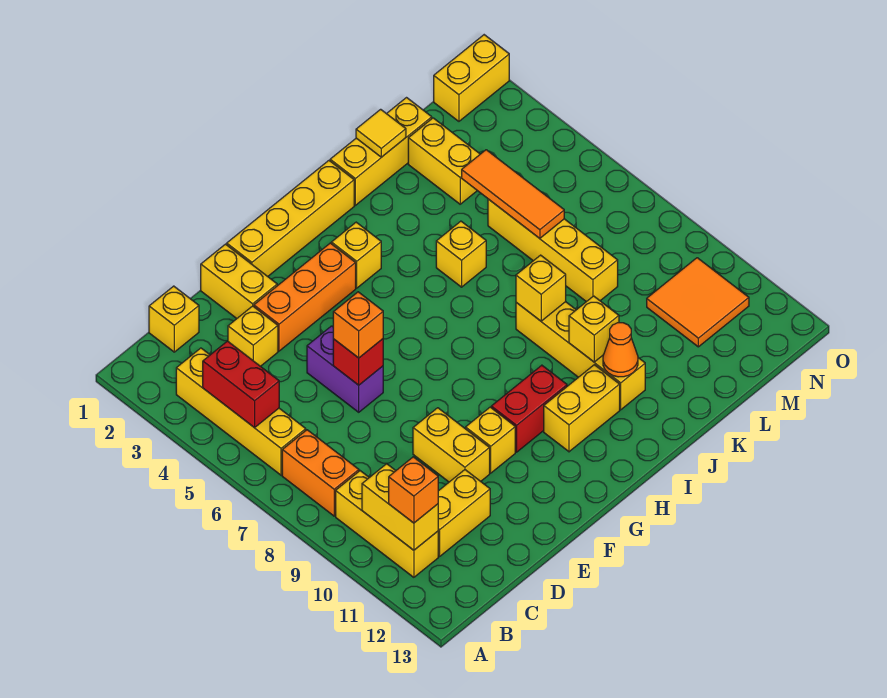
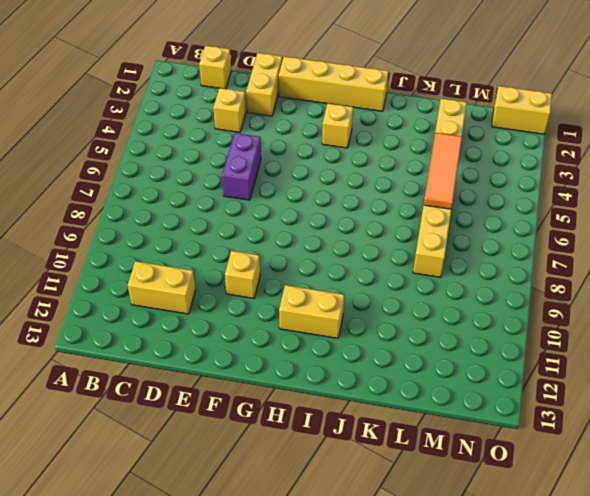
none -> yellow brick B3:B6 level 1
none -> orange brick B7:B8 level 1
none -> yellow brick B9:B11 level 1
none -> orange brick E3:G3 level 1

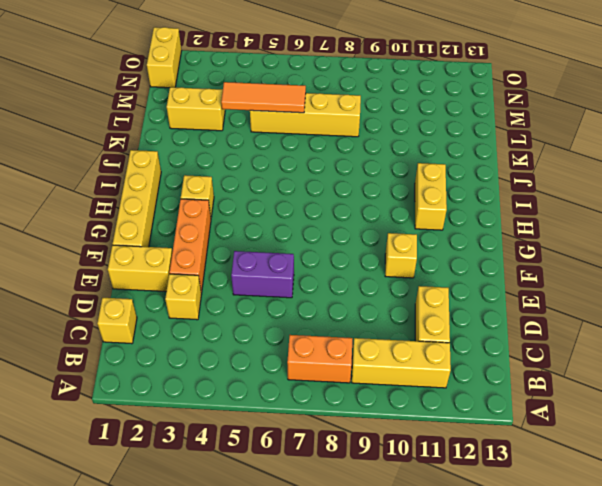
none -> yellow brick B3:B6 level 1
none -> yellow brick E9:E10 level 1
none -> red brick G10:H10 level 1
none -> yellow brick J1:L1 level 1

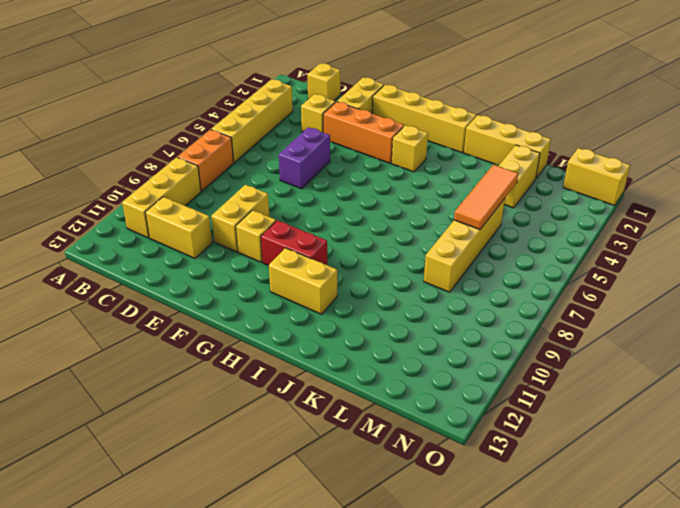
none -> yellow brick J5 level 1
none -> yellow brick J8:J11 level 1
none -> orange tile M10:N11 level 1
none -> red brick B4:B5 level 2

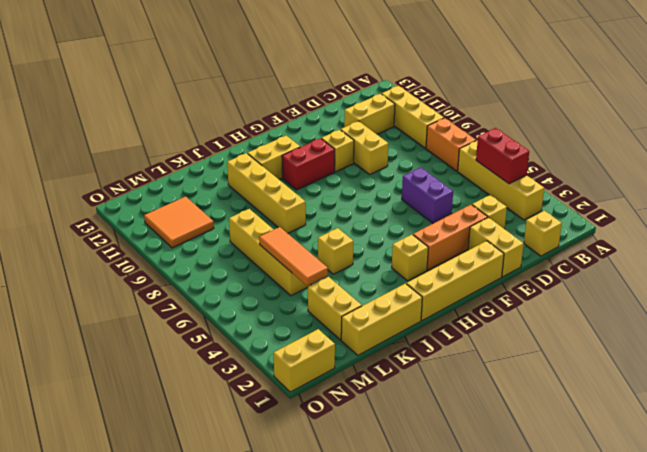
none -> yellow brick B10:B11 level 2
none -> red brick E6 level 2
none -> yellow brick J8 level 2
none -> yellow brick J10 level 2

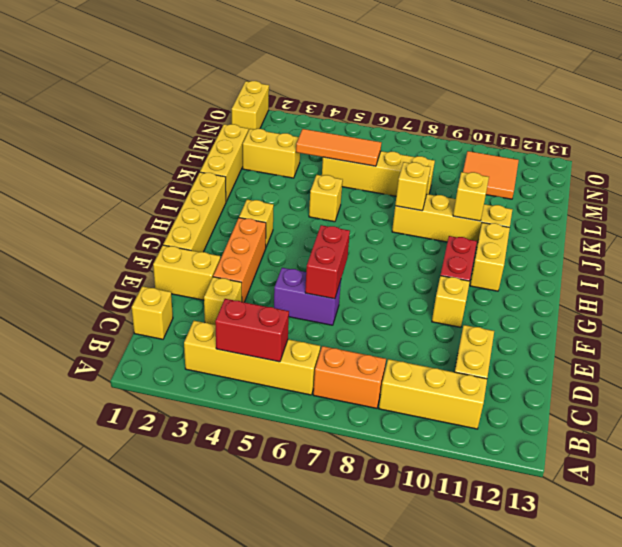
red brick E6:F6 level 2 -> red brick E6 level 2
none -> yellow brick E9:E10 level 1
none -> yellow brick B10:B11 level 2
none -> orange cone J11 level 2
none -> yellow tile K1 level 2

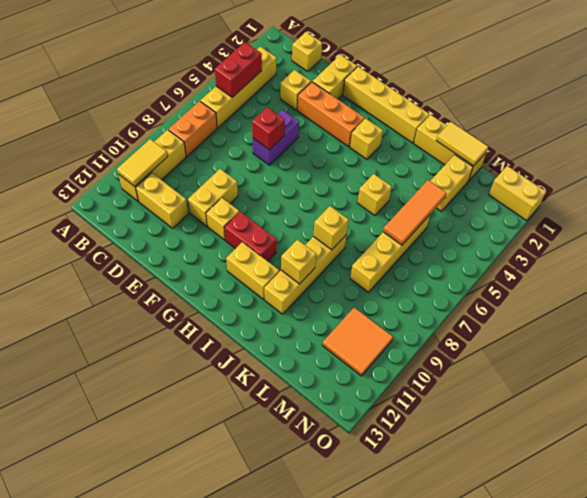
yellow tile B10:B11 level 2 -> yellow brick B10:B11 level 2
yellow tile K1:L1 level 2 -> yellow tile K1 level 2
none -> orange cone J11 level 2
none -> orange brick B11 level 3
none -> orange brick E6 level 3

